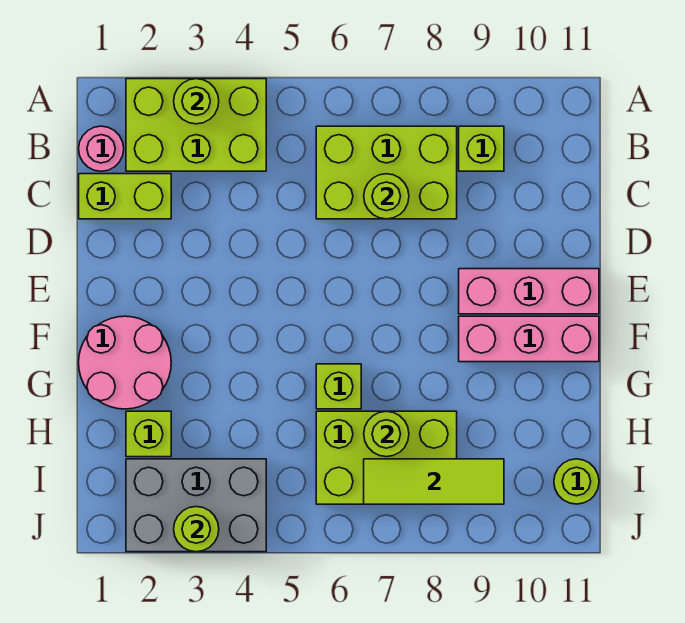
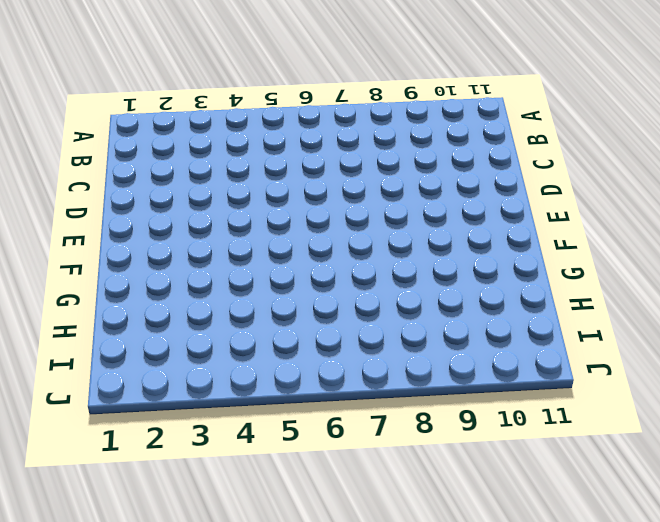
none -> lime brick A2:B4 level 1
none -> pink round brick B1 level 1
none -> lime brick B6:C8 level 1

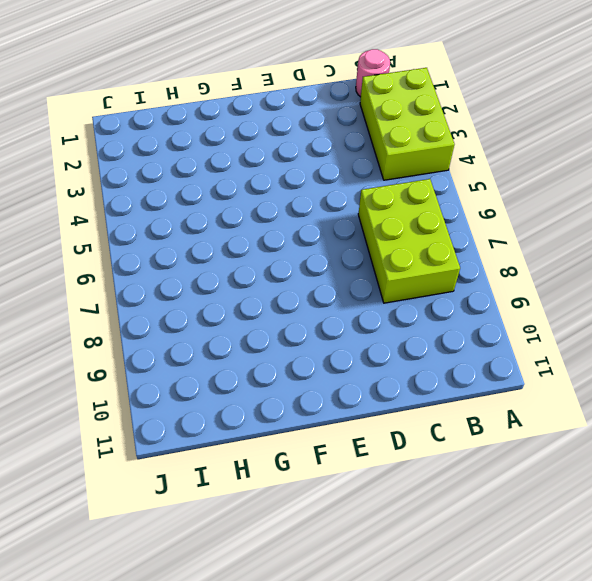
none -> lime brick B9 level 1
none -> lime brick C1:C2 level 1
none -> pink brick E9:E11 level 1

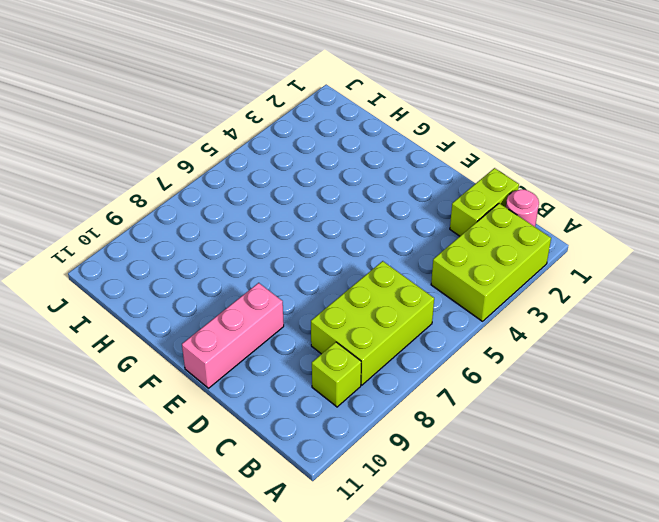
none -> pink round brick F1:G2 level 1
none -> pink brick F9:F11 level 1
none -> lime brick G6 level 1

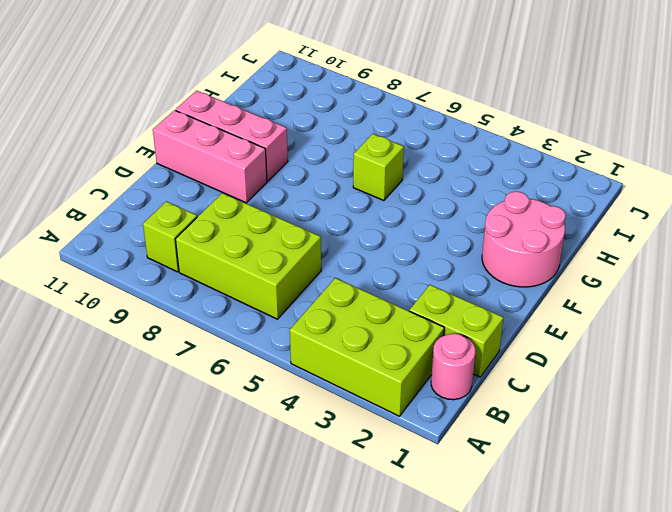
none -> lime brick H2 level 1
none -> lime brick H6:I8 level 1
none -> grey brick I2:J4 level 1

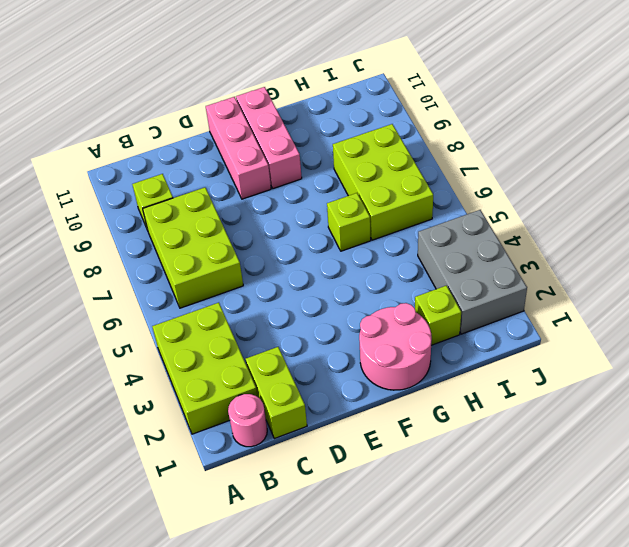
none -> lime round brick I11 level 1
none -> lime round brick A3 level 2
none -> lime round brick C7 level 2

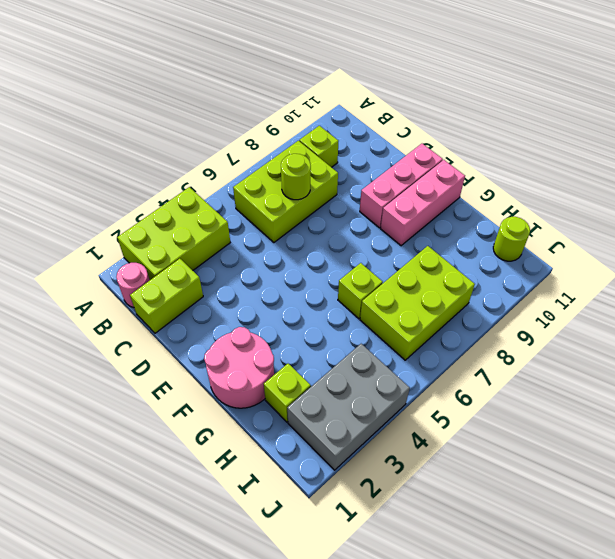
none -> lime round brick A3 level 2
none -> lime round brick H7 level 2
none -> lime tile I7:I9 level 2

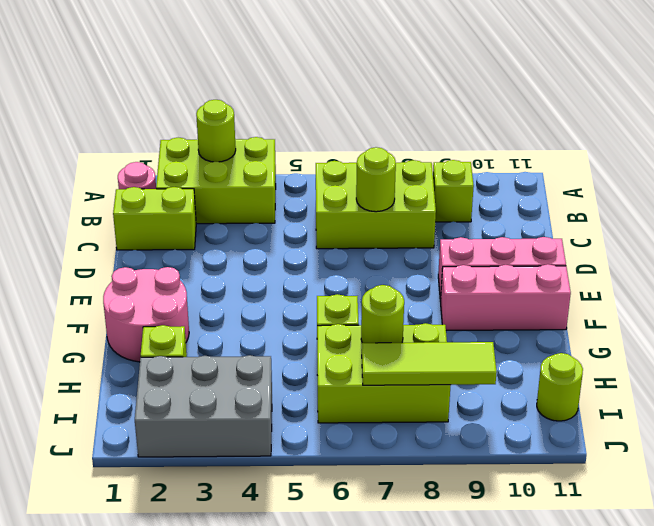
none -> lime round brick J3 level 2

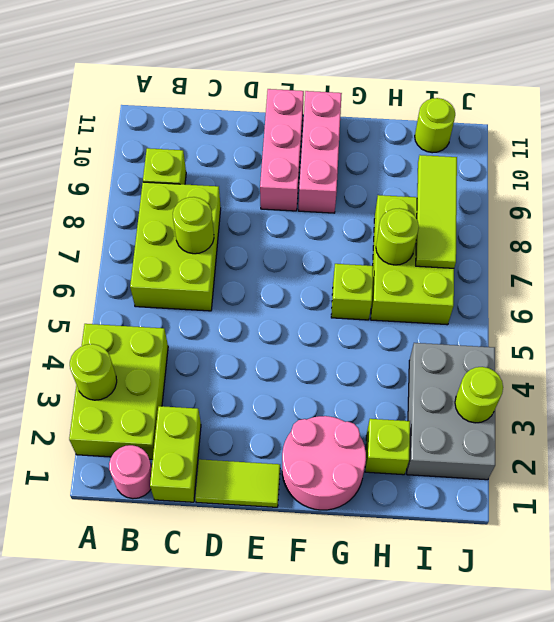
lime tile D1:E1 level 1 -> none

